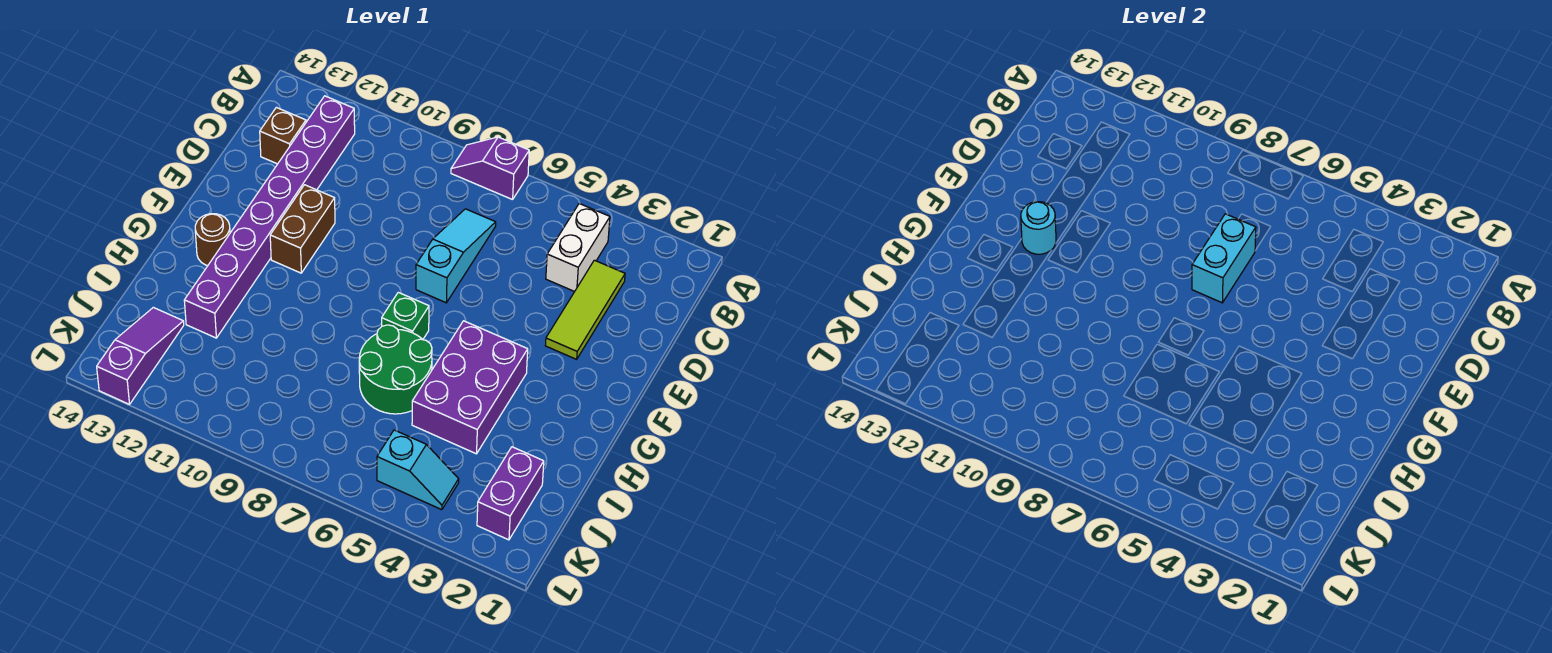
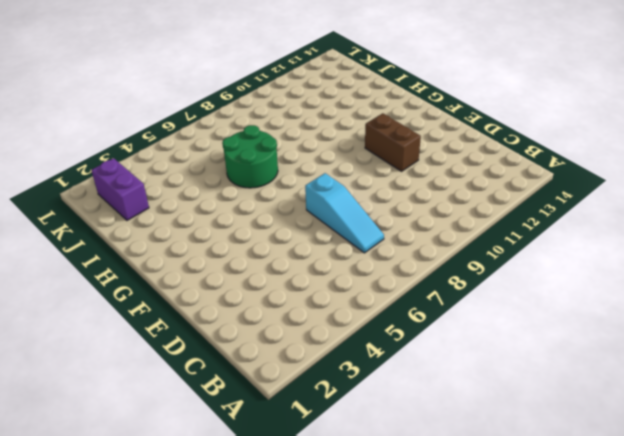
none -> purple slope A7:A8 level 1 top 7
none -> white brick B4:C4 level 1
none -> purple brick B12:I12 level 1

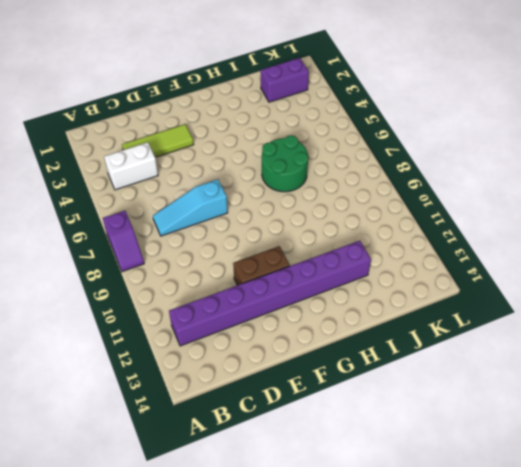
none -> brown brick C13 level 1
none -> purple brick G4:I5 level 1
none -> green brick G7 level 1

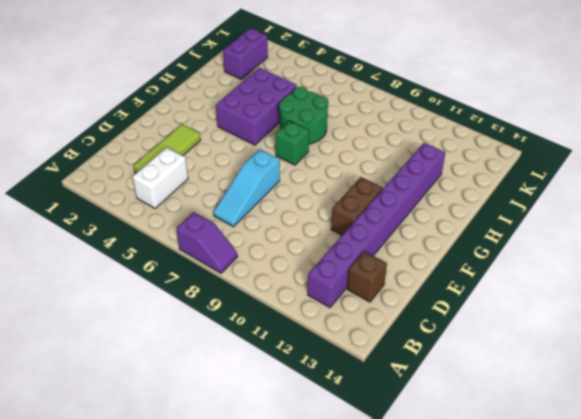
none -> brown round brick G13 level 1
none -> purple slope J13:L13 level 1 top L
none -> cyan slope K4:K5 level 1 top 5

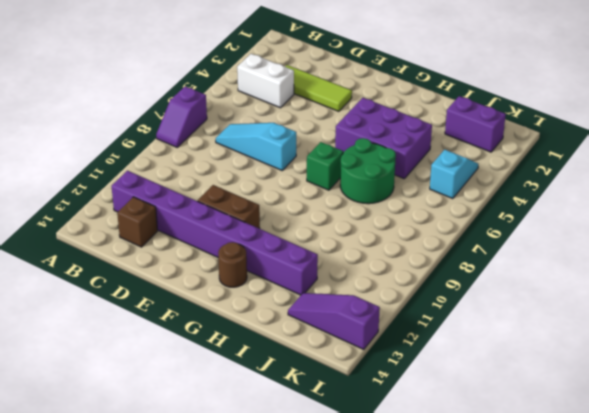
none -> cyan brick D7:E7 level 2
none -> cyan round brick F12 level 2

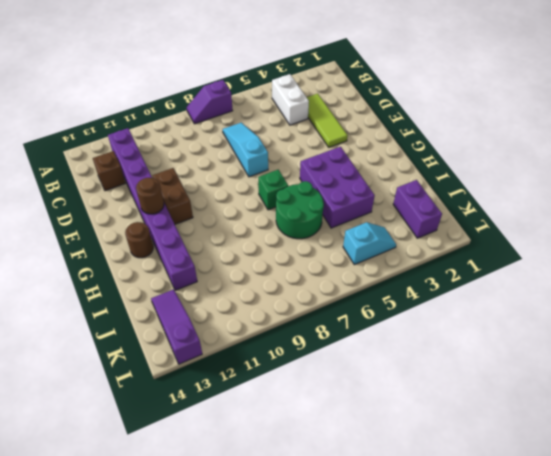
brown round brick F12 level 2 -> cyan round brick F12 level 2
none -> cyan brick D7:E7 level 2

